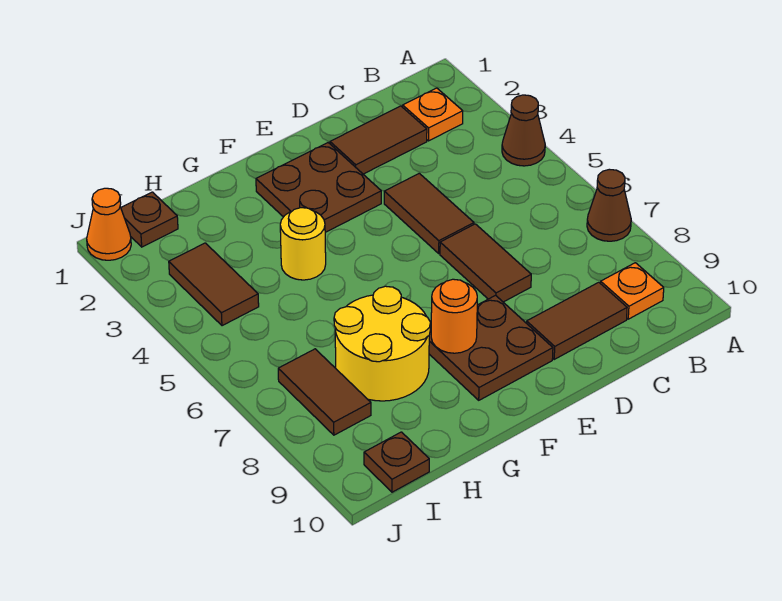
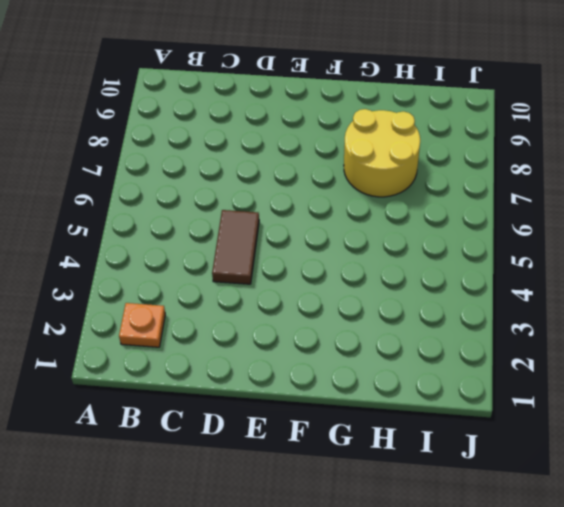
none -> brown cone A4 level 1
none -> brown cone A7 level 1
none -> orange plate B9 level 1

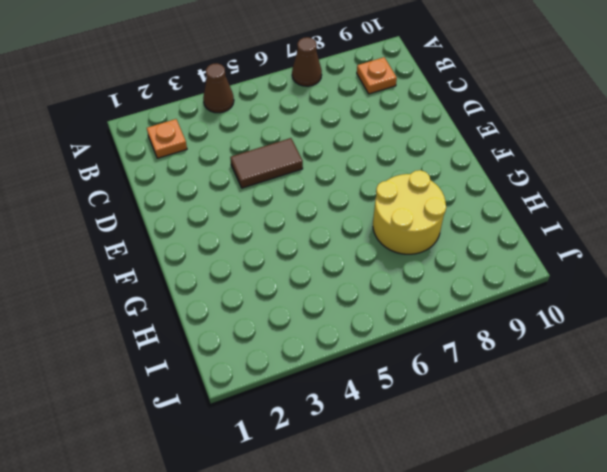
none -> brown tile C2:D2 level 1
none -> brown tile C9:D9 level 1
none -> brown tile D6:D7 level 1

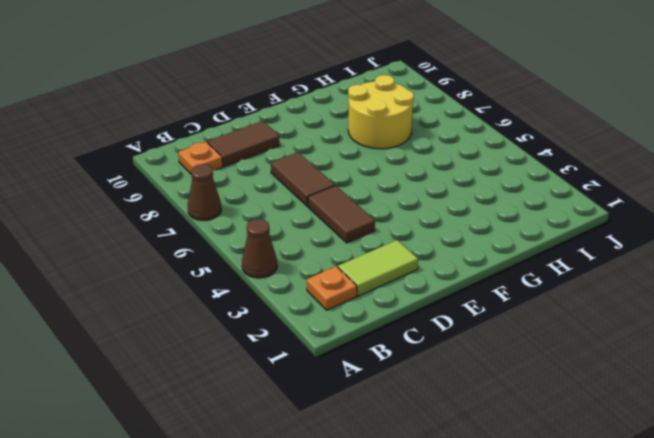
lime tile C2:D2 level 1 -> brown tile C2:D2 level 1
none -> brown plate E2:F3 level 1
none -> brown plate E8:F9 level 1
none -> yellow round brick G4 level 1

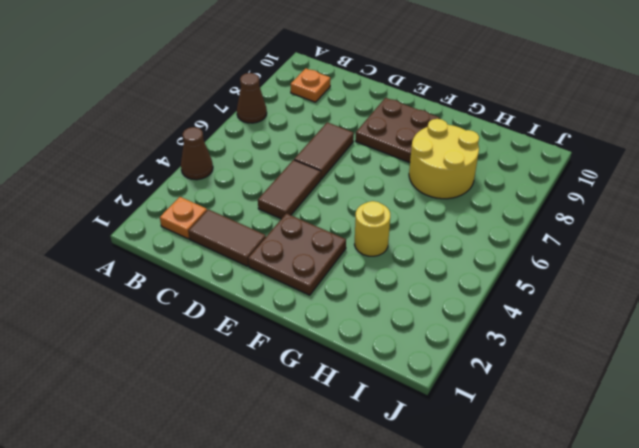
none -> brown tile C9:D9 level 1
none -> brown plate I1 level 1
none -> brown tile I3:I4 level 1

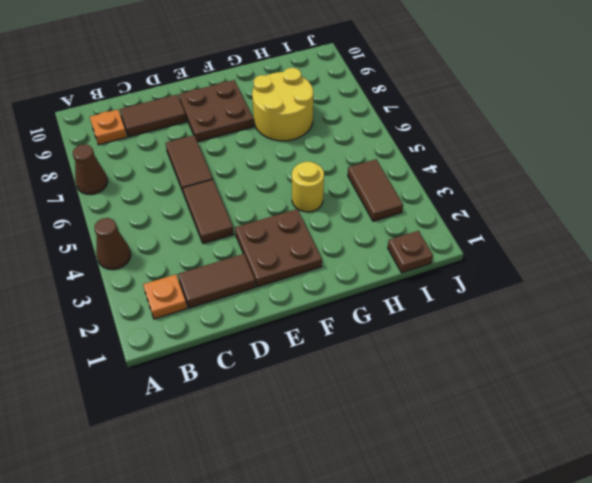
none -> brown tile I7:I8 level 1
none -> brown plate I10 level 1
none -> orange cone J1 level 1

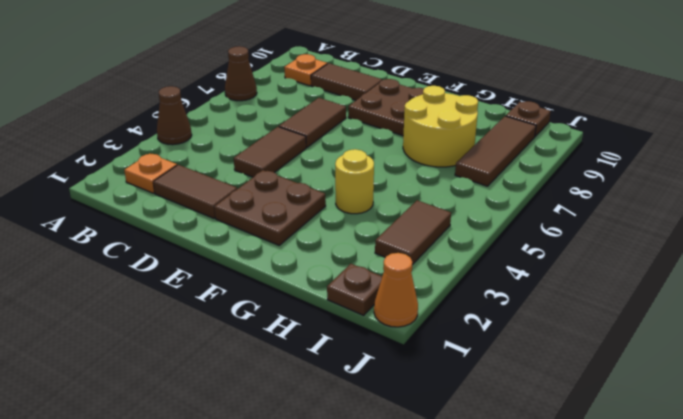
brown tile I7:I9 level 1 -> brown tile I7:I8 level 1
none -> orange round brick F8 level 2

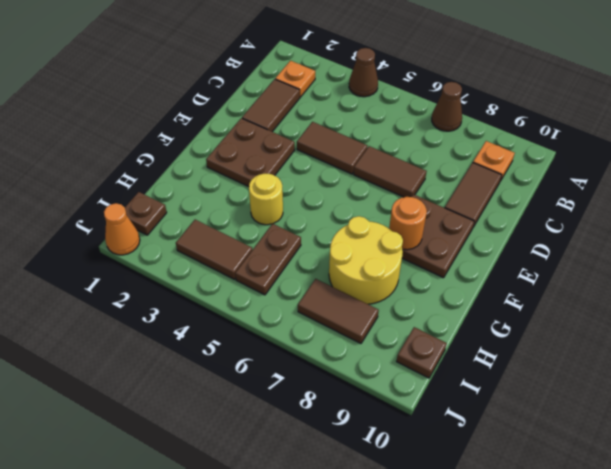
brown plate H5:I5 level 1 -> none

